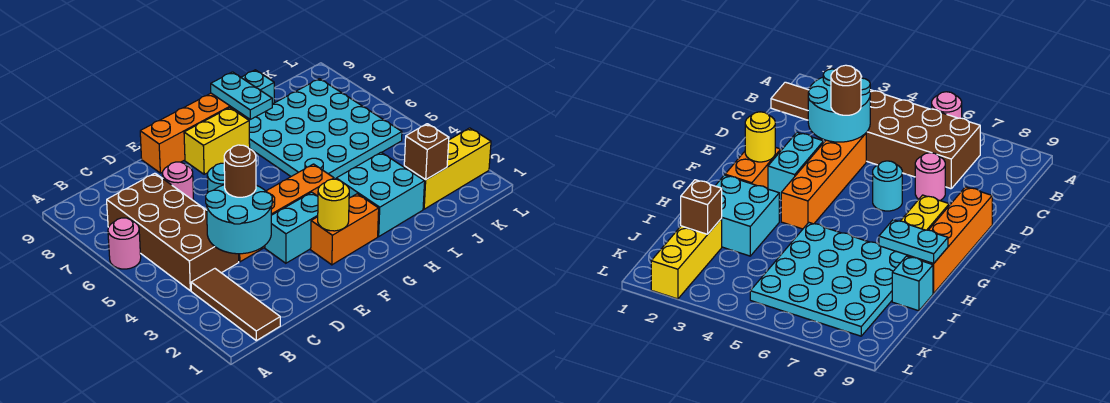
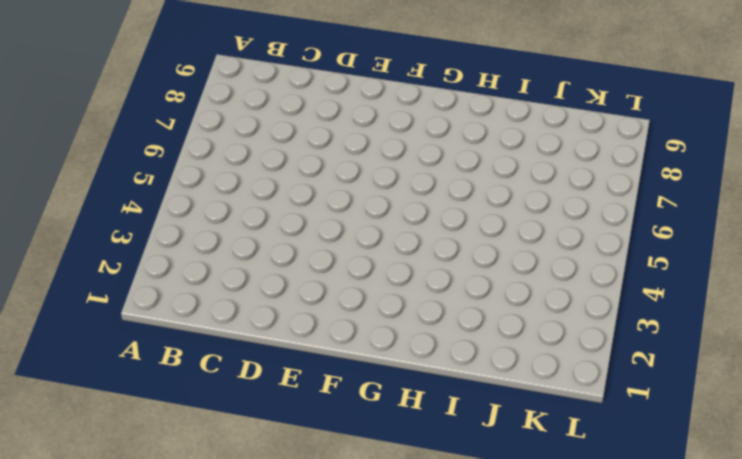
none -> pink round brick A6 level 1
none -> brown tile B1:B3 level 1
none -> brown brick B4:C7 level 1

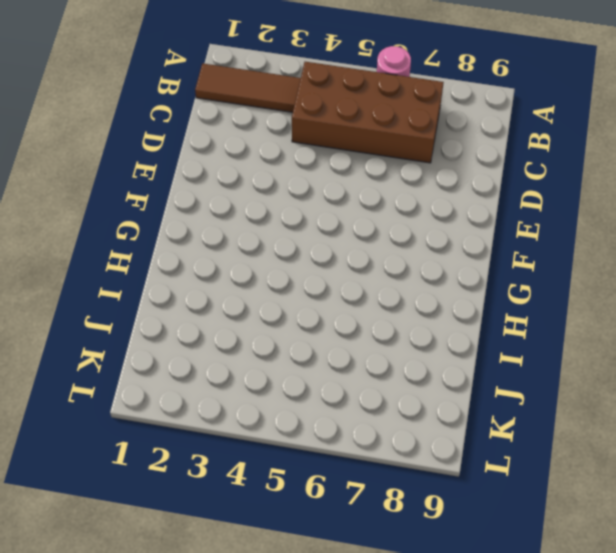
none -> orange brick D4:G4 level 1
none -> pink round brick D7 level 1
none -> cyan brick E3:F3 level 1

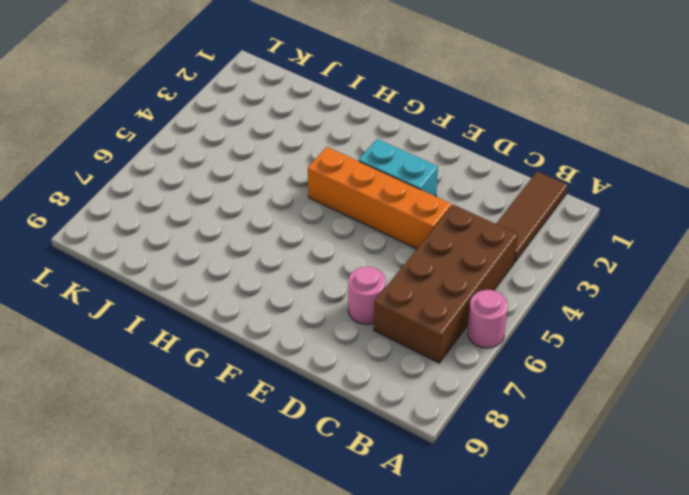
none -> cyan round brick E6 level 1
none -> orange brick E9:H9 level 1
none -> orange brick F2:G2 level 1

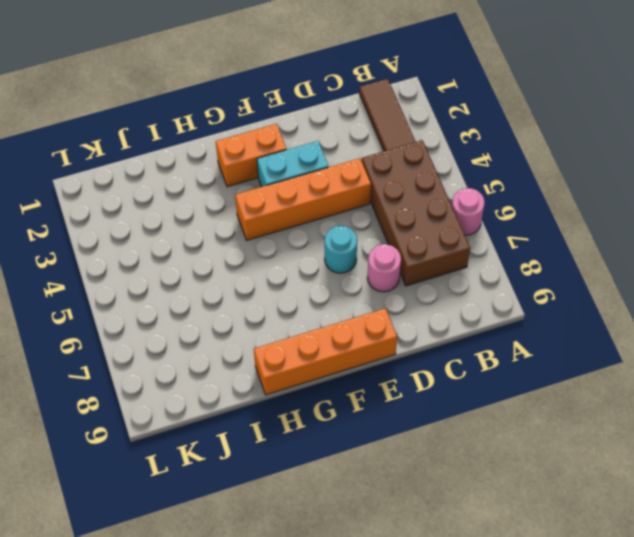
none -> yellow brick F8:G8 level 1
none -> cyan brick H2:I3 level 1
none -> cyan plate H5:K8 level 1

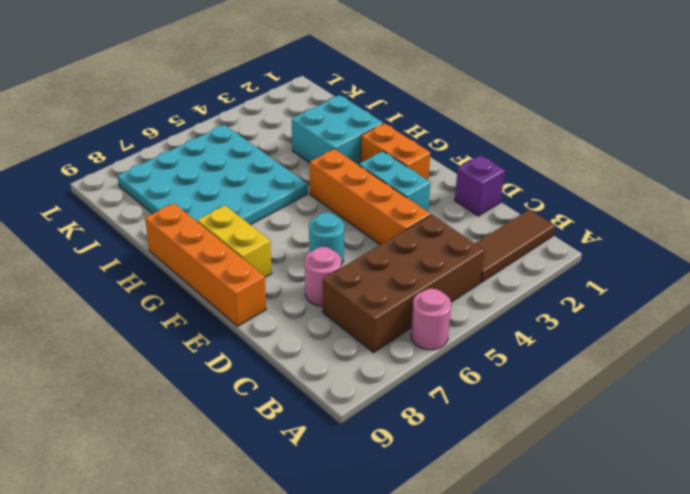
purple brick D1 level 1 -> none
none -> cyan brick I9 level 1
none -> yellow brick J2:L2 level 1
none -> cyan round brick C3:D4 level 2

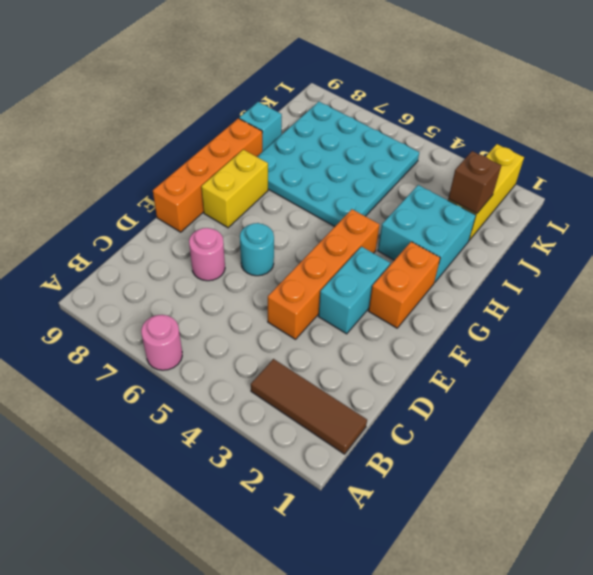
none -> brown brick B4:C7 level 1
none -> cyan round brick C3:D4 level 2
none -> yellow round brick F2 level 2

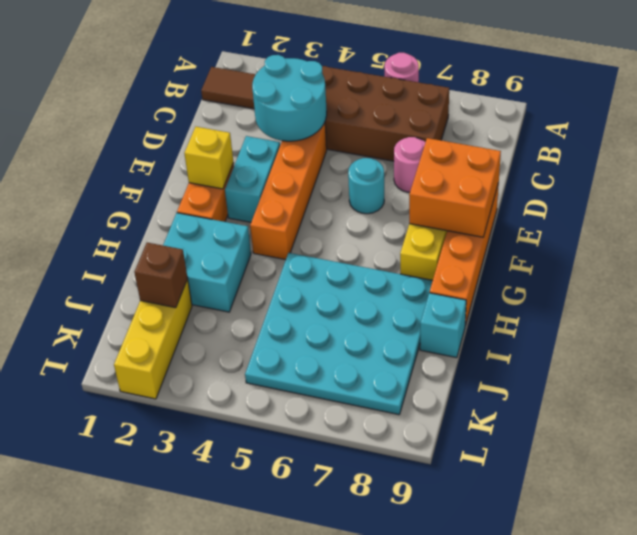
orange brick E8:F9 level 2 -> none
yellow brick F2 level 2 -> yellow round brick F2 level 2
none -> cyan plate H8:H9 level 2
none -> brown round brick D4 level 3

